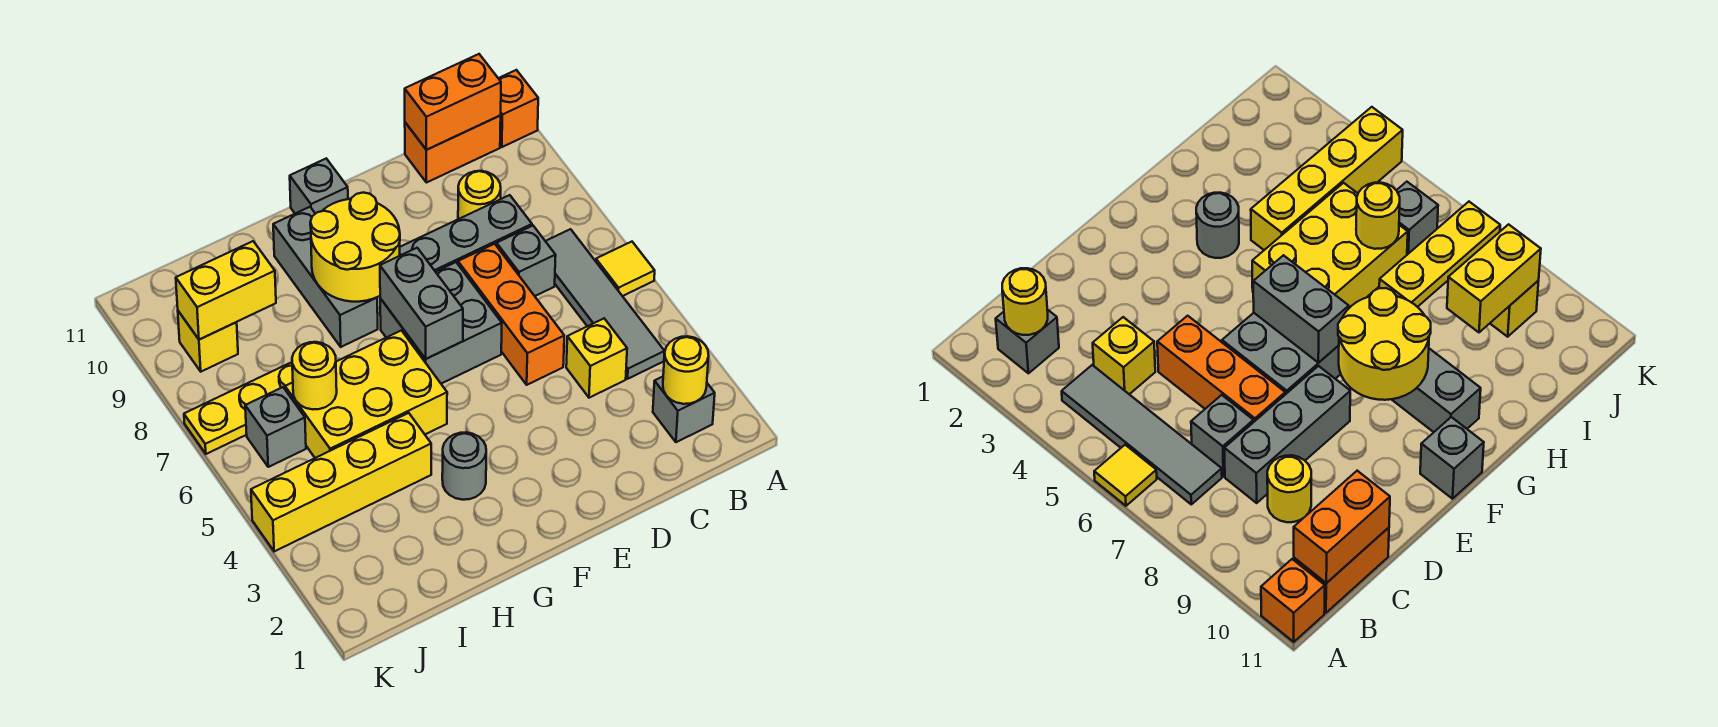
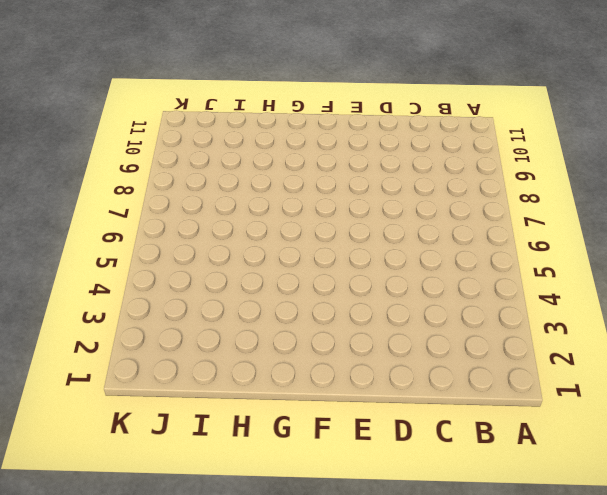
none -> yellow tile A6 level 1
none -> orange brick A11 level 1
none -> grey brick B2 level 1

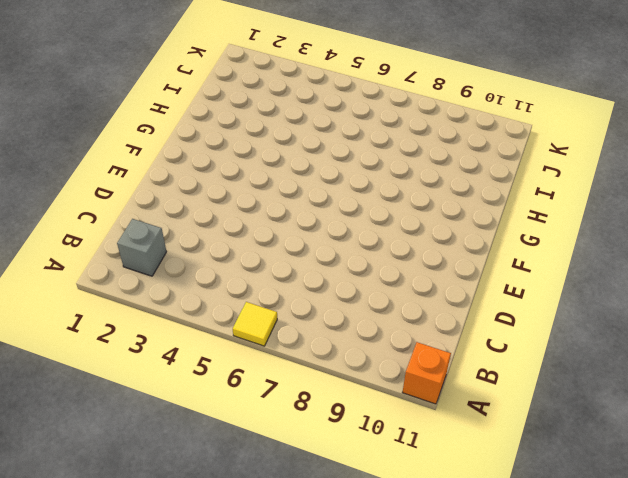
none -> grey tile B4:B7 level 1
none -> orange brick B11:C11 level 1
none -> yellow brick C4 level 1

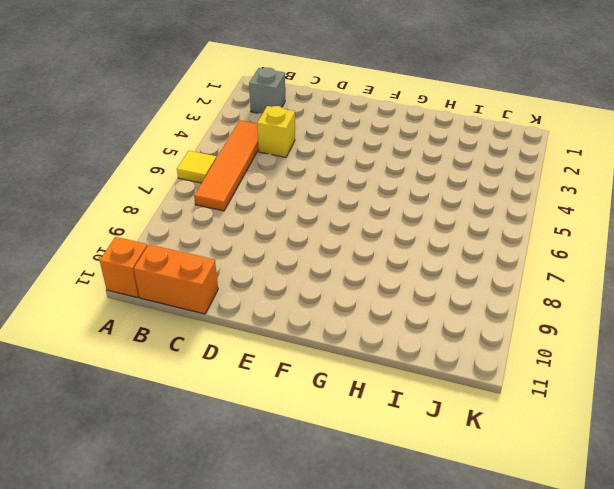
orange tile B4:B7 level 1 -> grey tile B4:B7 level 1
none -> grey brick C7 level 1
none -> grey brick C8:E8 level 1
none -> yellow round brick C9 level 1

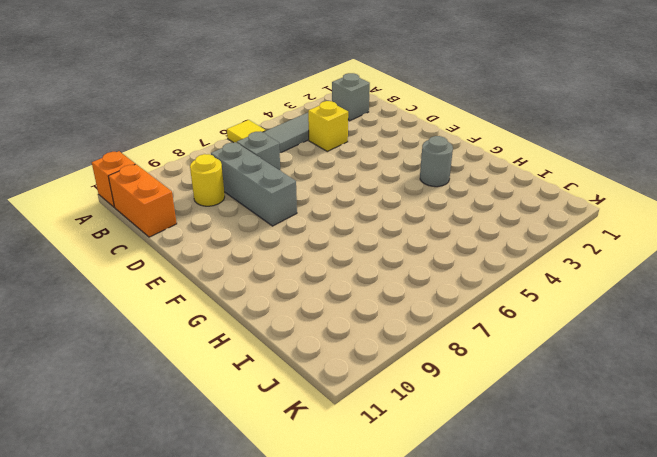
none -> orange brick D5:D7 level 1
none -> grey brick E6:F7 level 1
none -> grey brick F11 level 1

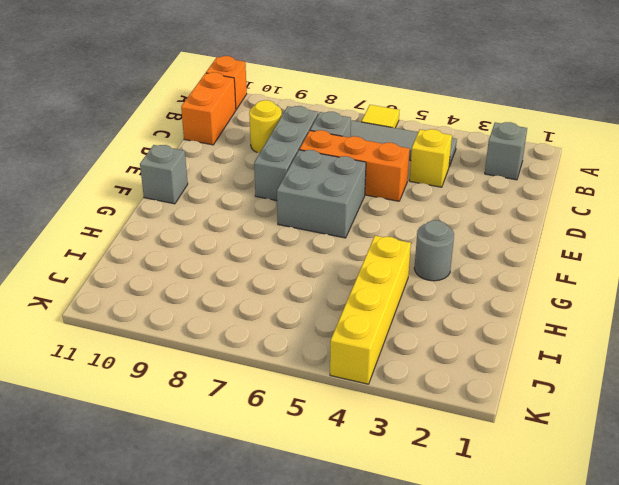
none -> yellow brick G5:I6 level 1
none -> grey brick G8:G10 level 1
none -> yellow plate I7:K7 level 1

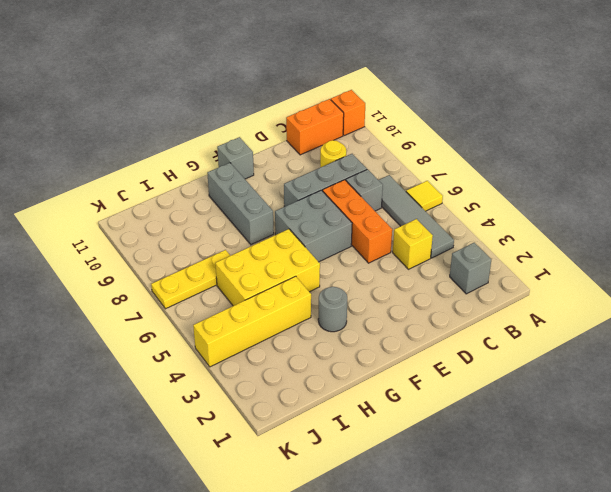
none -> grey brick J6 level 1
none -> yellow brick J9 level 1
none -> yellow round brick B2 level 2

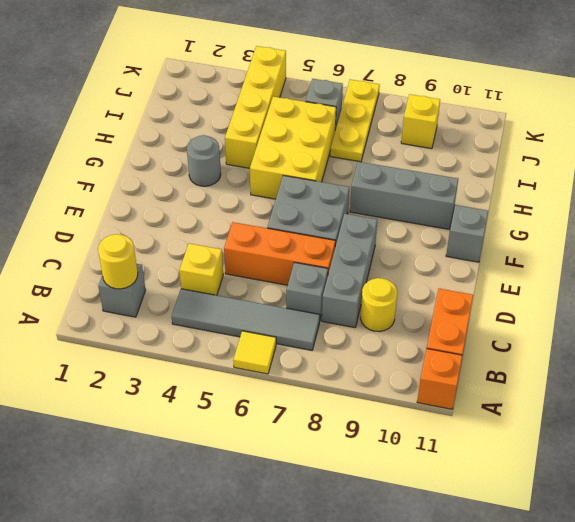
none -> orange brick B11:C11 level 2
none -> grey brick F6:F7 level 2
none -> yellow round brick F8:G9 level 2

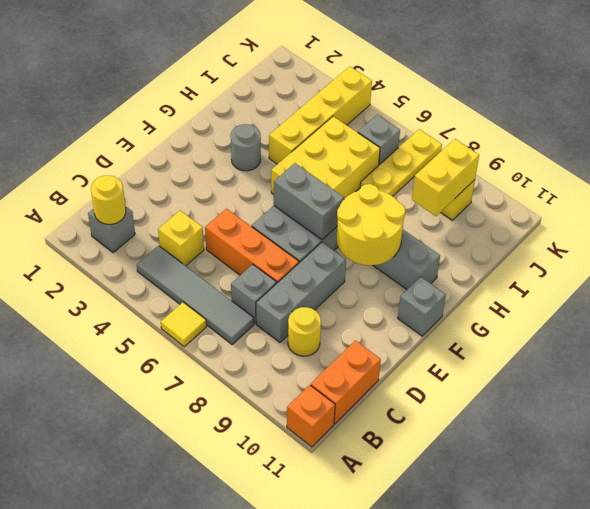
none -> orange brick B11:C11 level 2
none -> yellow round brick I6 level 2

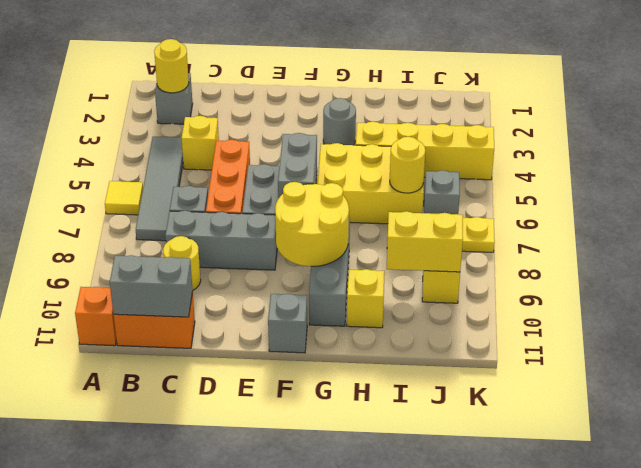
grey brick B11:C11 level 2 -> orange brick B11:C11 level 2
yellow brick H10 level 1 -> none

